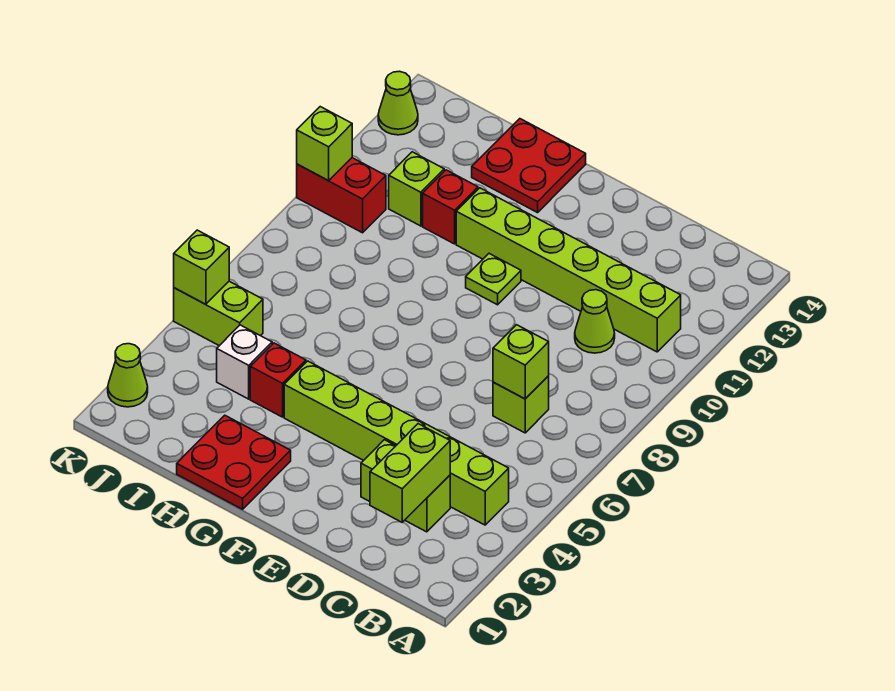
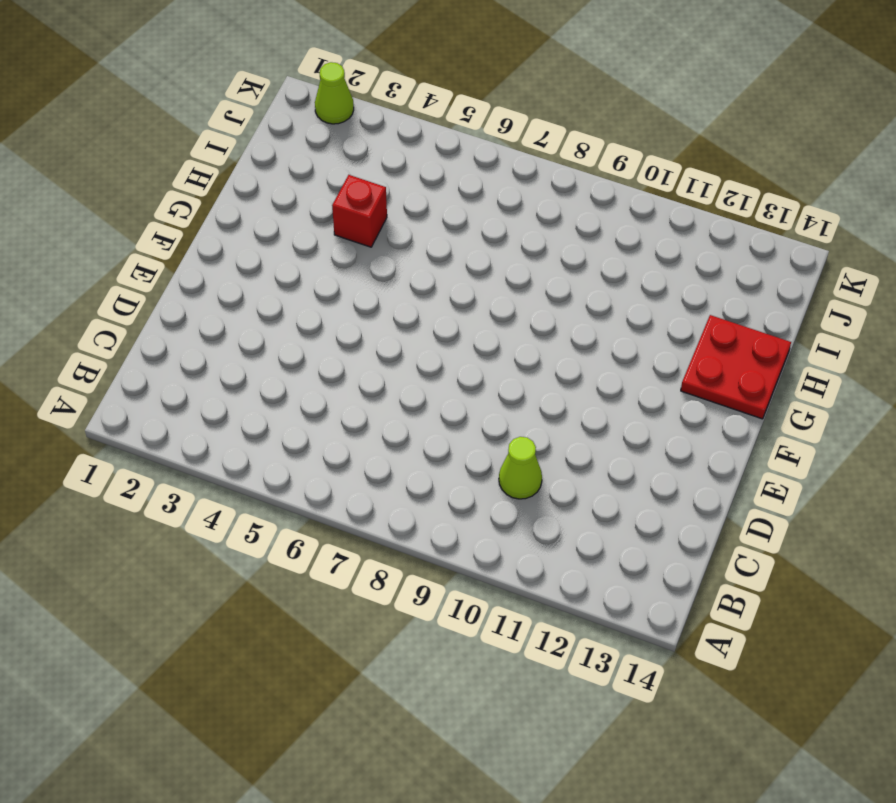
none -> lime brick B4:G4 level 1
none -> lime brick B11:G11 level 1
none -> lime brick C3:D3 level 1

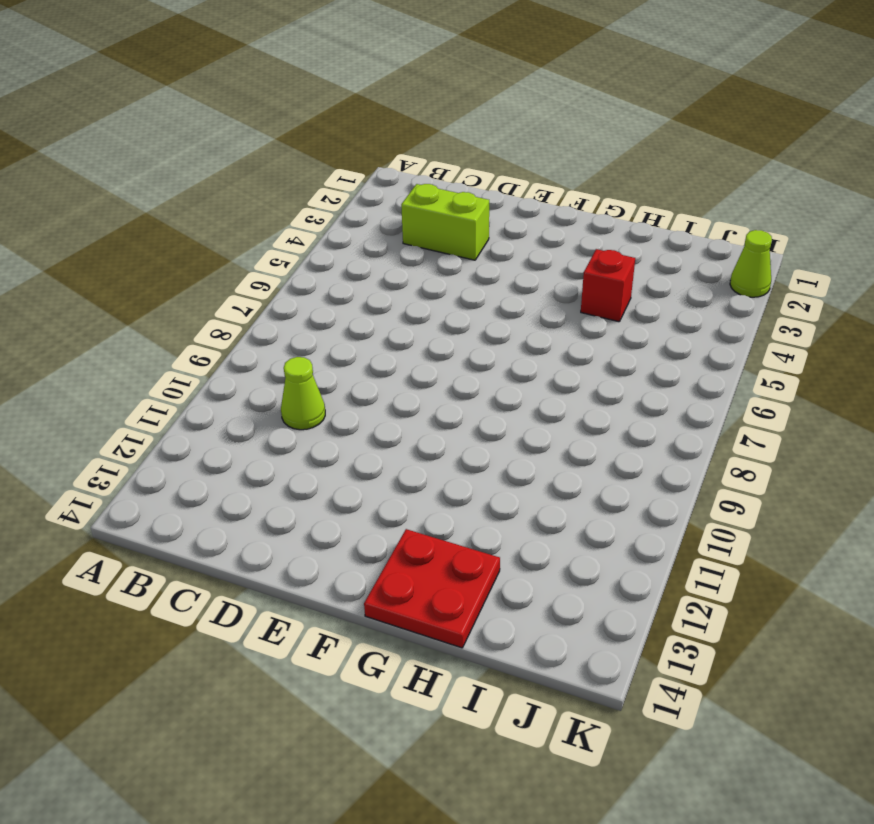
none -> lime brick B4:G4 level 1
none -> lime brick B11:G11 level 1
none -> lime brick C7 level 1

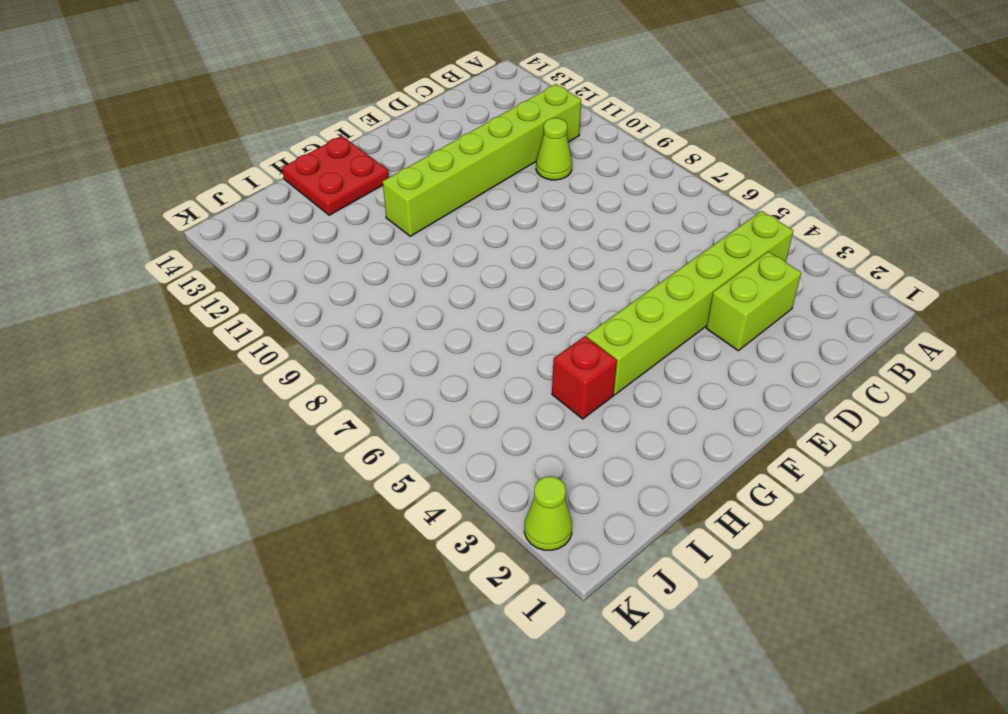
none -> lime brick C7 level 1
none -> lime plate F10 level 1
none -> red plate G1:H2 level 1

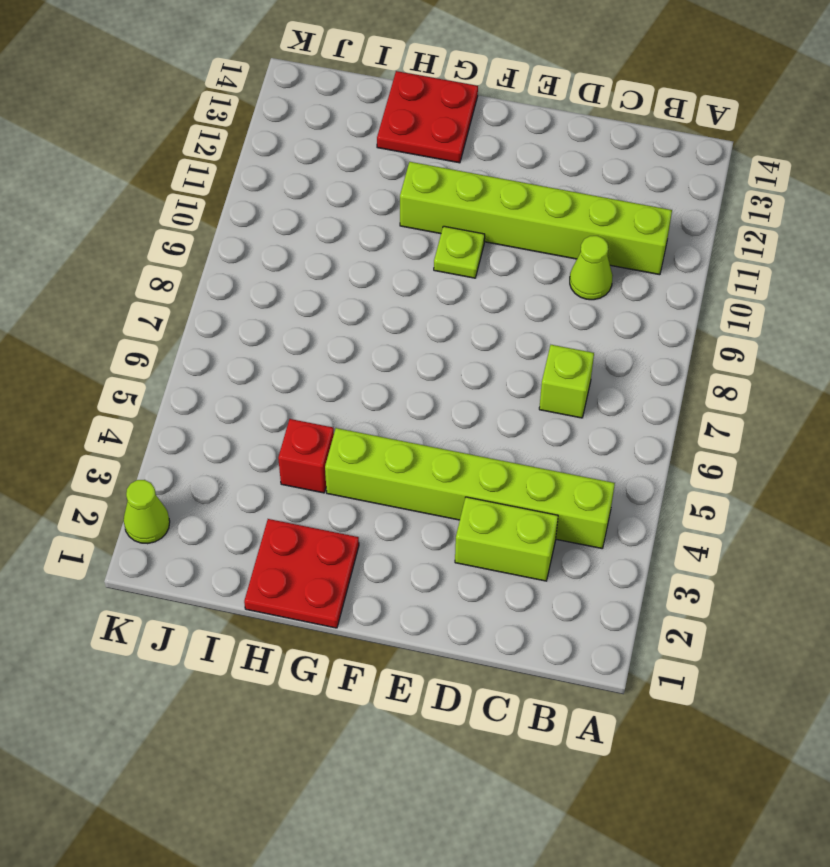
none -> red brick H11 level 1
none -> white brick I4 level 1
none -> lime brick I11 level 1

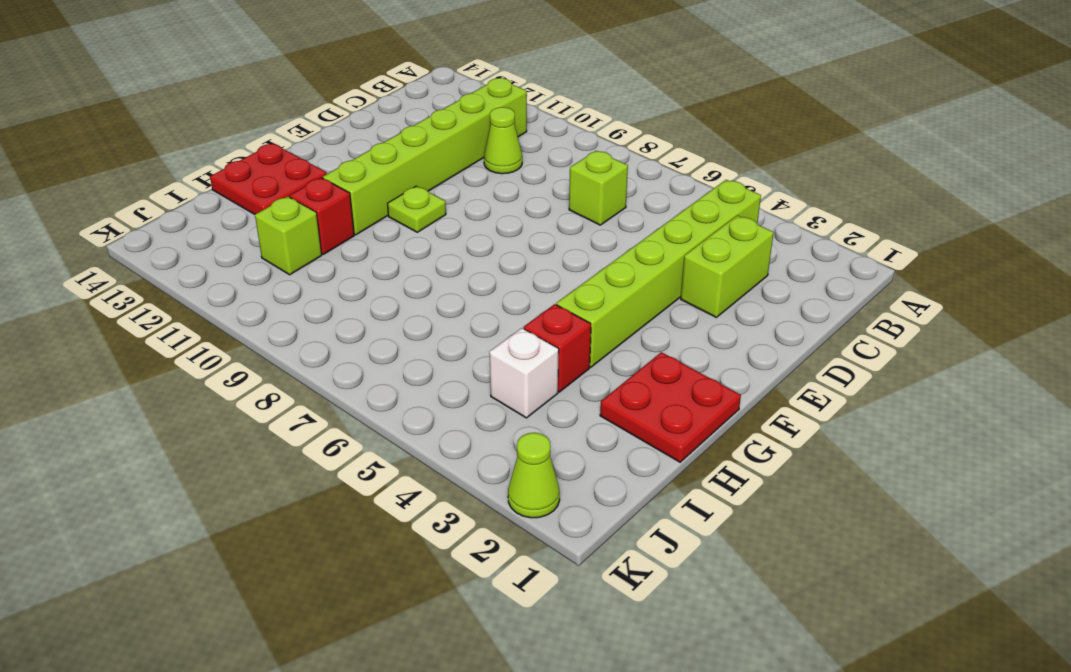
none -> lime brick J5:K5 level 1
none -> red brick J10:K10 level 1
none -> lime cone K13 level 1

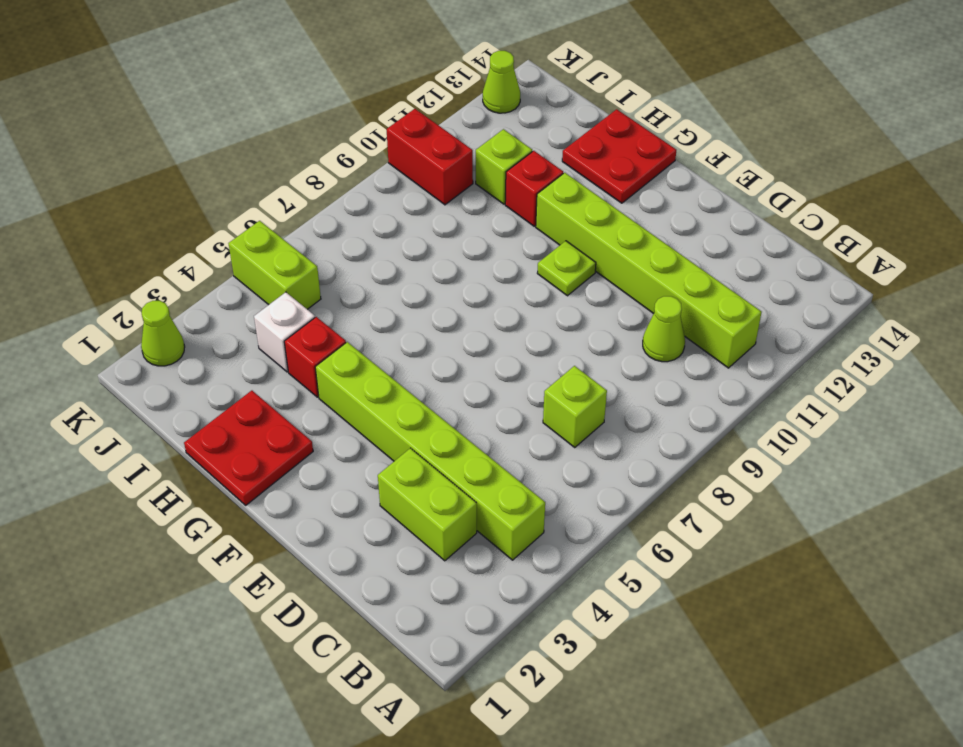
none -> lime brick C2:C3 level 2
none -> lime brick C7 level 2
none -> lime brick K5 level 2

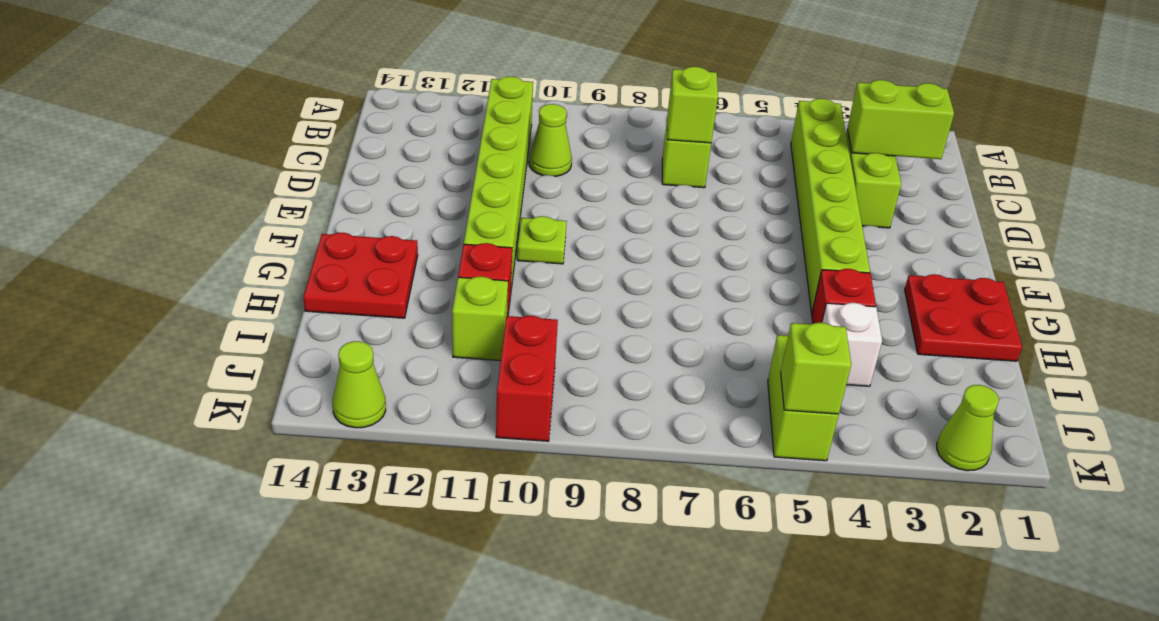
none -> lime brick K10 level 2

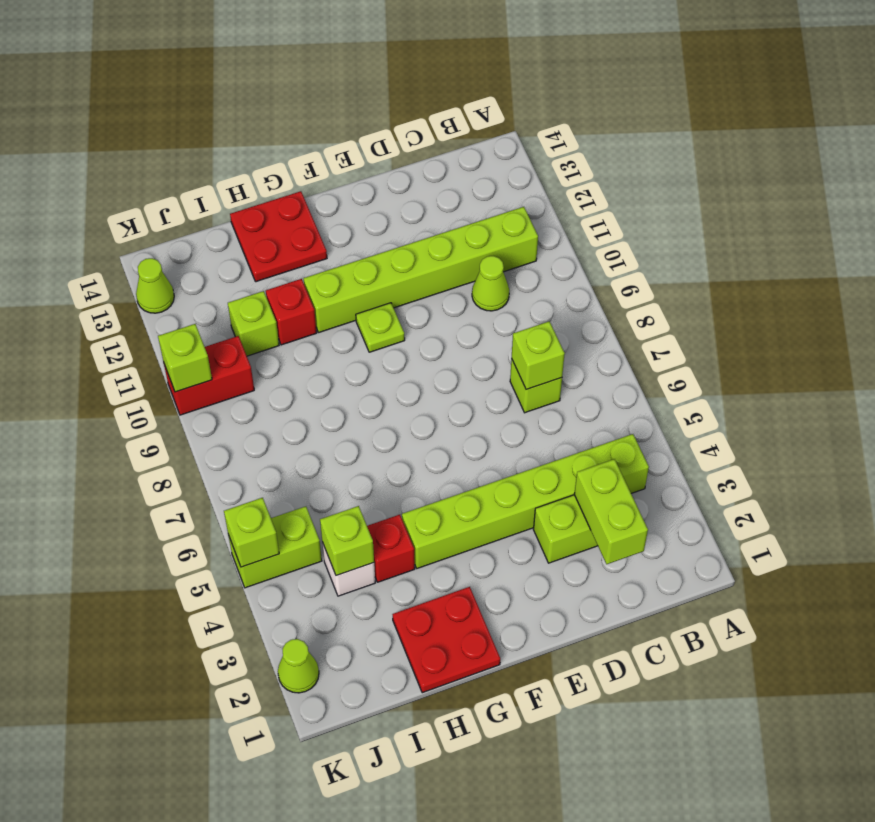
lime brick I4 level 2 -> none

